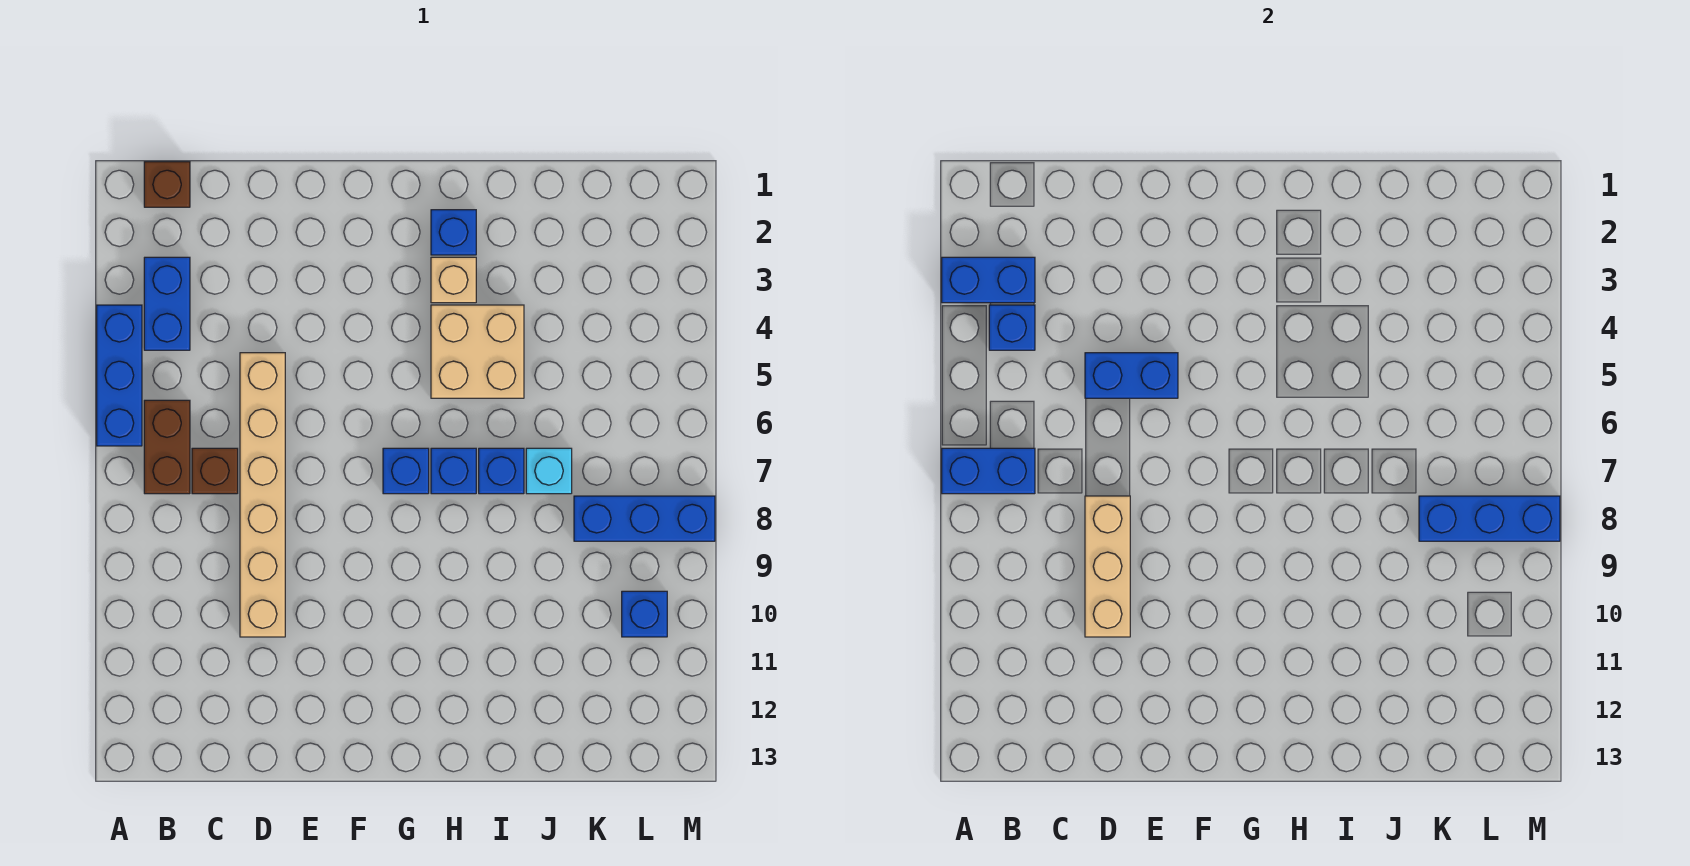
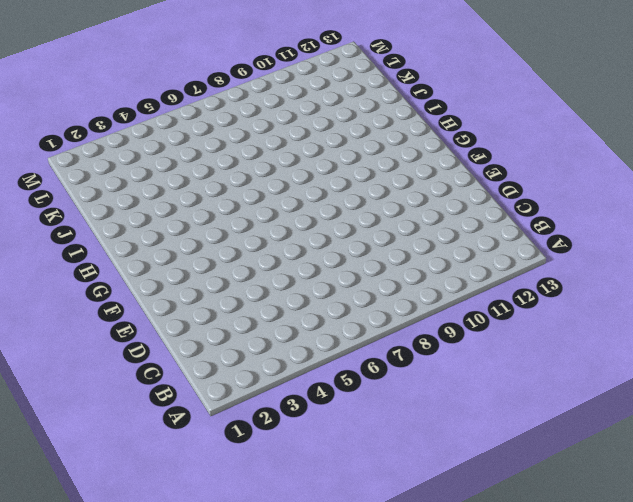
none -> blue brick A4:A6 level 1
none -> brown brick B1 level 1
none -> blue brick B3:B4 level 1

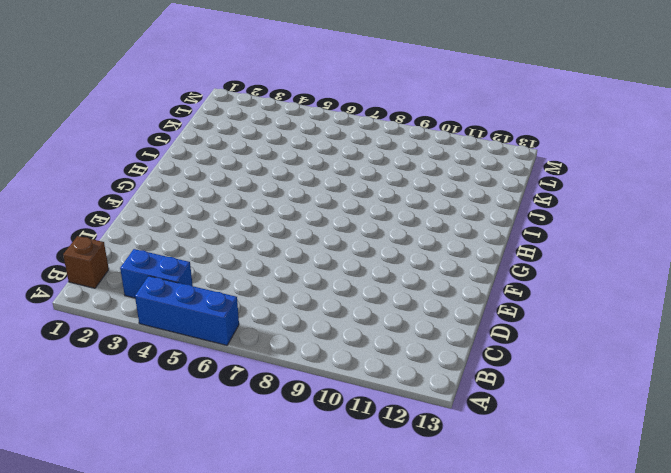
none -> brown brick B6:B7 level 1
none -> brown brick C7 level 1
none -> tan brick D5:D10 level 1

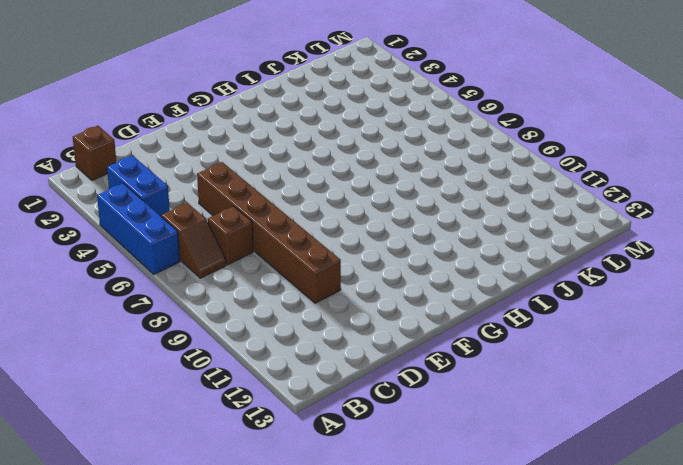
brown slope B6:B7 level 1 top 6 -> brown brick B6:B7 level 1
brown brick D5:D10 level 1 -> tan brick D5:D10 level 1
none -> blue brick G7 level 1
none -> blue brick H2 level 1
none -> tan brick H3 level 1

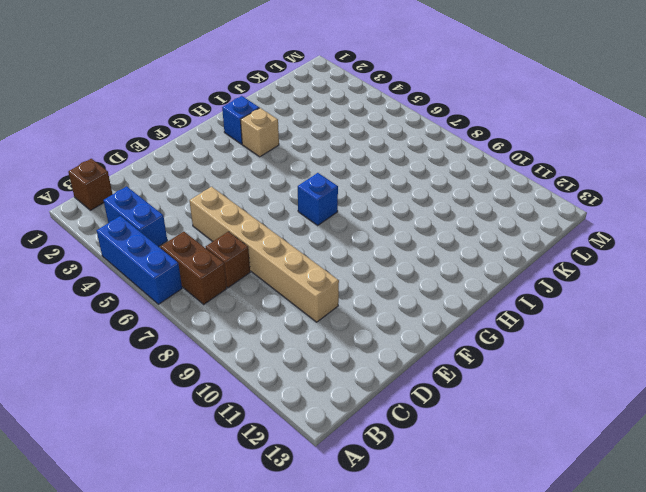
none -> tan brick H4:I5 level 1
none -> blue brick H7 level 1
none -> blue brick I7 level 1

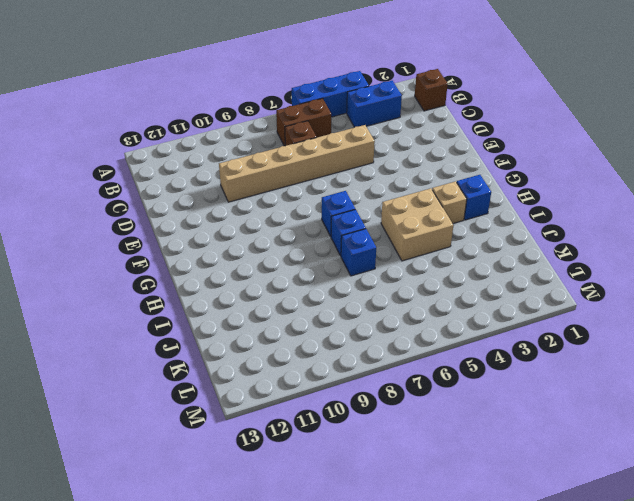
none -> cyan brick J7 level 1
none -> blue brick K8:M8 level 1
none -> blue brick L10 level 1

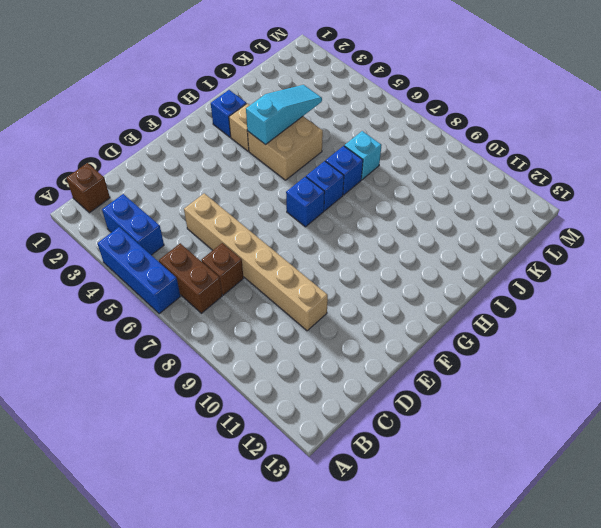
cyan slope H4:J4 level 2 top H -> none
none -> blue brick K8:M8 level 1
none -> blue brick L10 level 1
none -> blue brick A3:B3 level 2

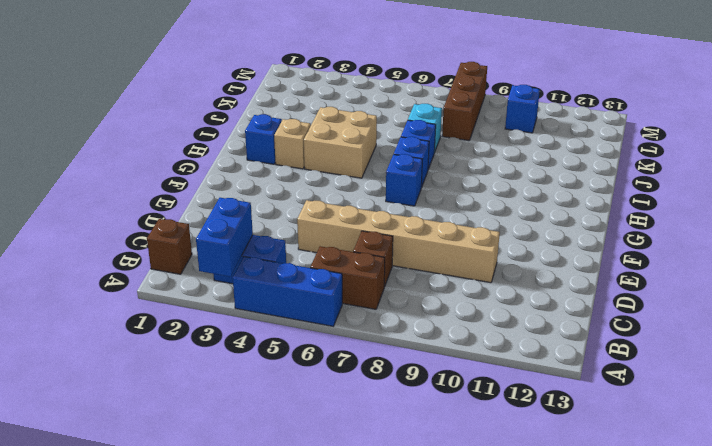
brown brick K8:M8 level 1 -> blue brick K8:M8 level 1
none -> blue brick A7:B7 level 2
none -> blue brick B4 level 2
none -> blue brick D5:E5 level 2

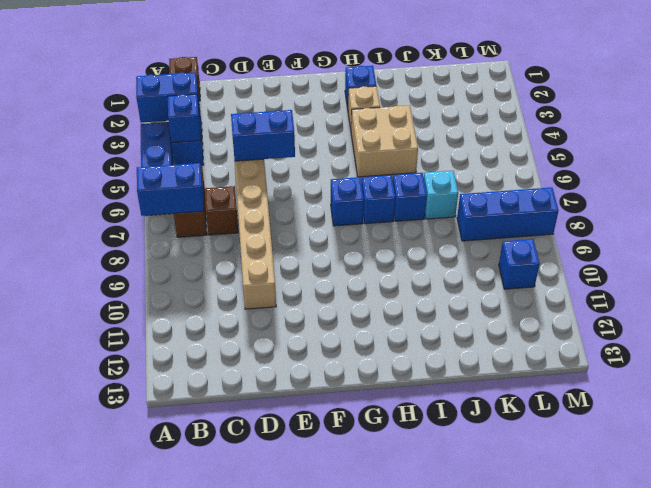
none -> tan brick D8:D10 level 2
none -> blue brick K8:M8 level 2

